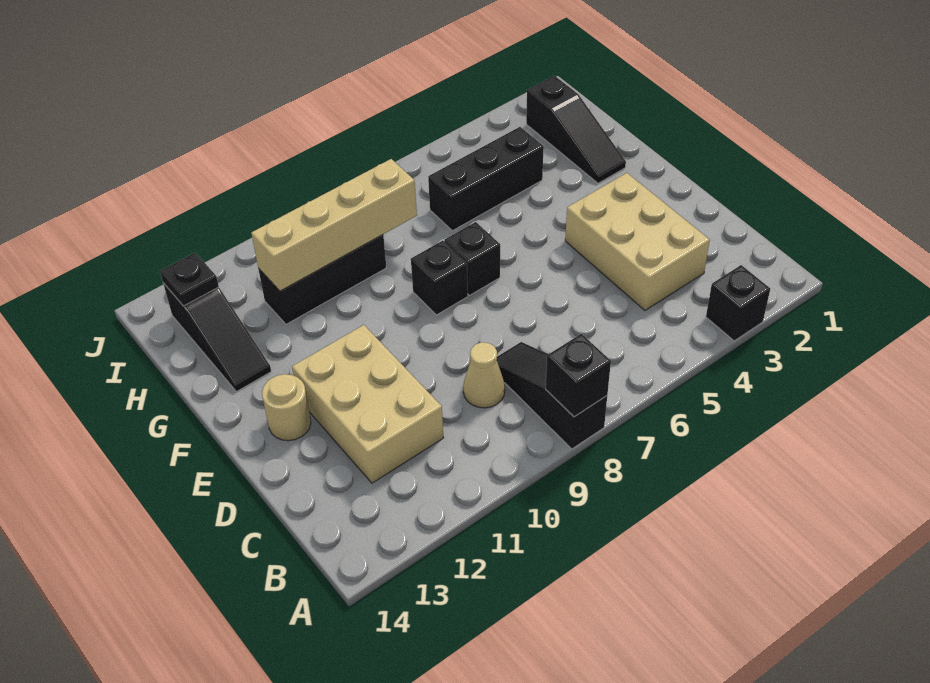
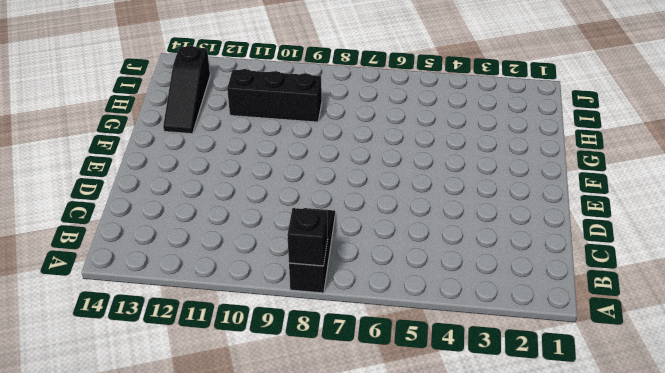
none -> black brick A3 level 1
none -> tan brick C3:E4 level 1
none -> tan cone C9 level 1

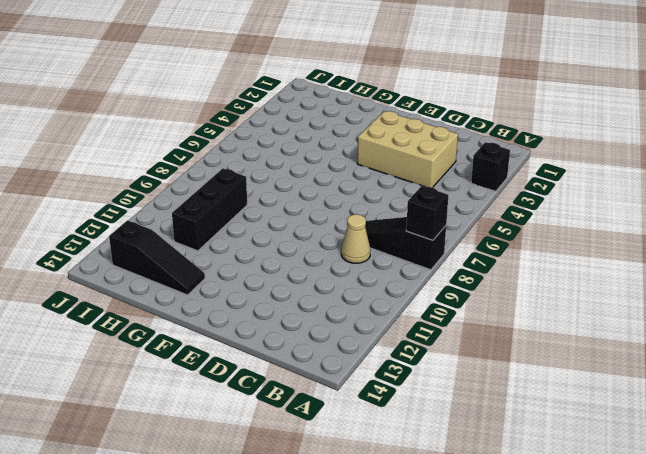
none -> tan brick C11:E12 level 1
none -> tan round brick E13 level 1
none -> black brick F7 level 1

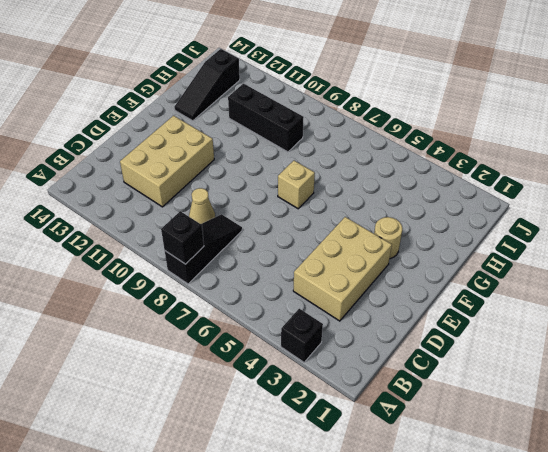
tan round brick F3 level 1 -> tan round brick E13 level 1
tan brick F7 level 1 -> black brick F7 level 1
none -> black brick F8 level 1
none -> black slope G2:I2 level 1 top I
none -> black brick H4:H6 level 1

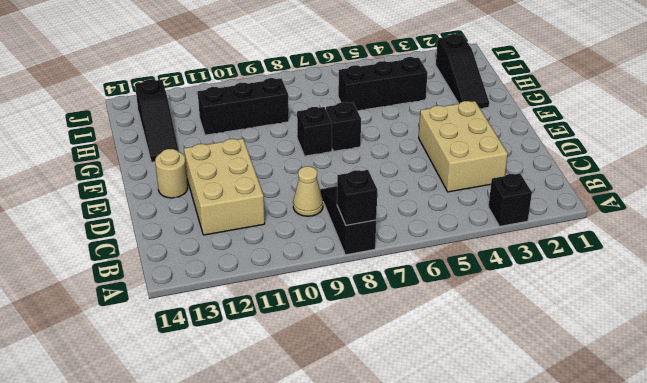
none -> tan brick H8:H11 level 2
none -> black plate I13 level 2

